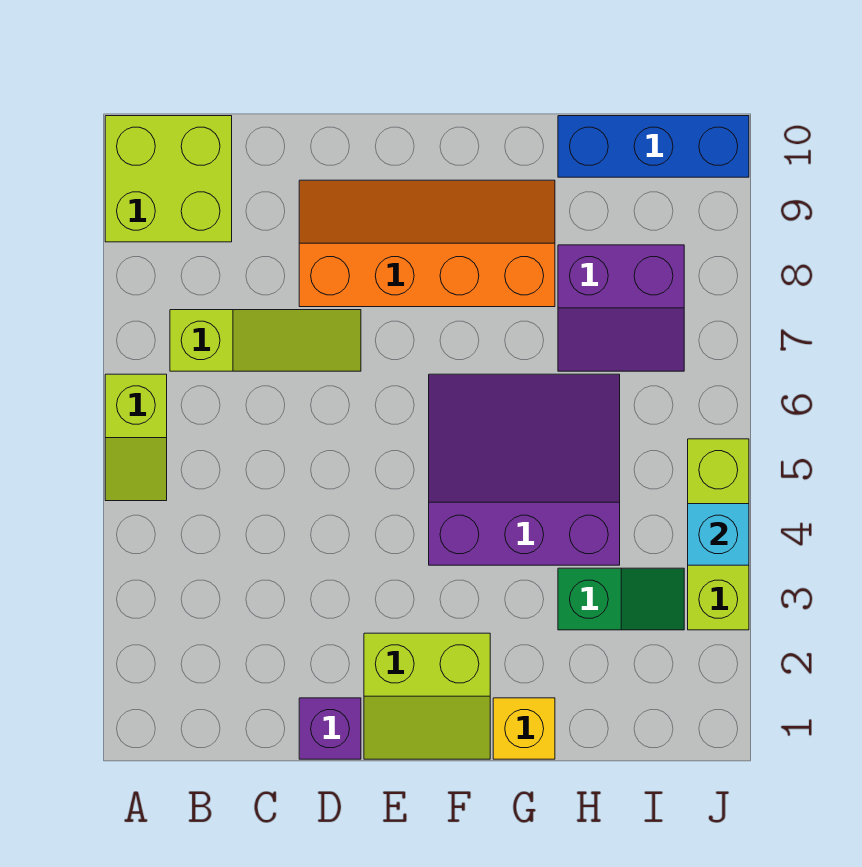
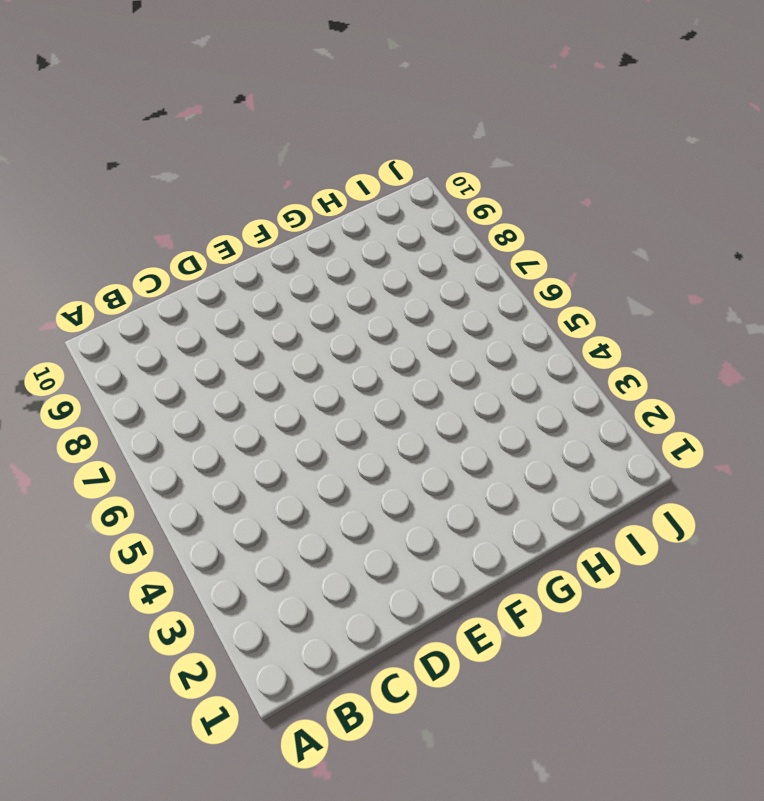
none -> lime slope A5:A6 level 1 top 6
none -> lime brick A9:B10 level 1
none -> lime slope B7:D7 level 1 top B

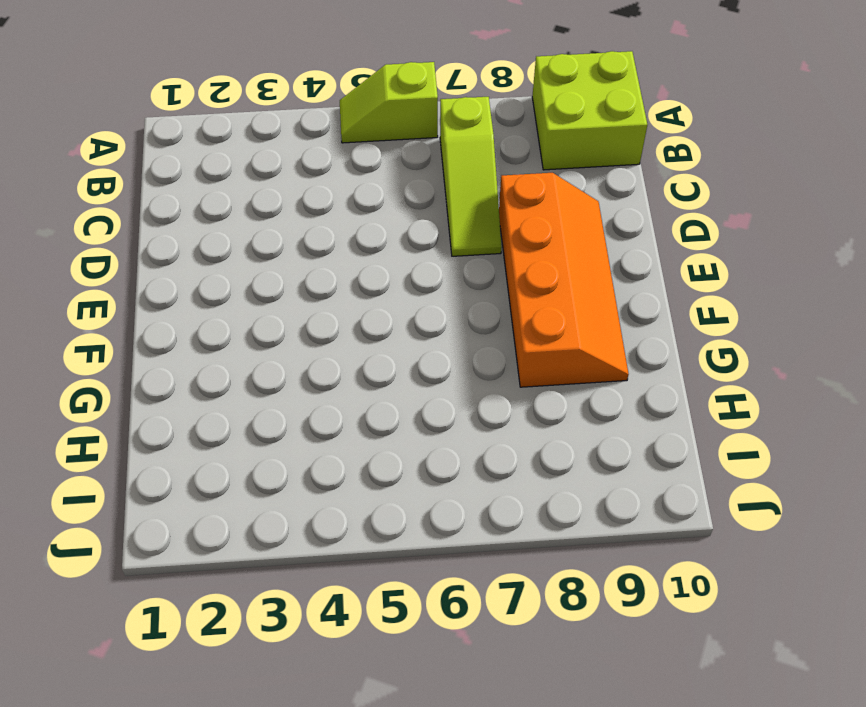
none -> purple brick D1 level 1
none -> lime slope E1:F2 level 1 top 2
none -> purple slope F4:H6 level 1 top 4

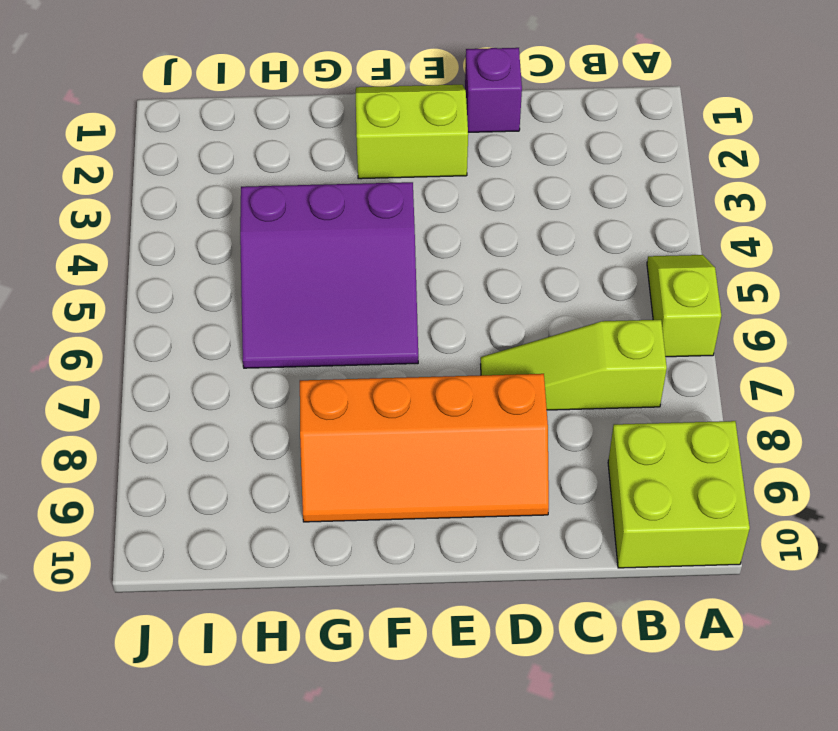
none -> yellow brick G1 level 1
none -> green slope H3:I3 level 1 top H
none -> purple slope H7:I8 level 1 top 8

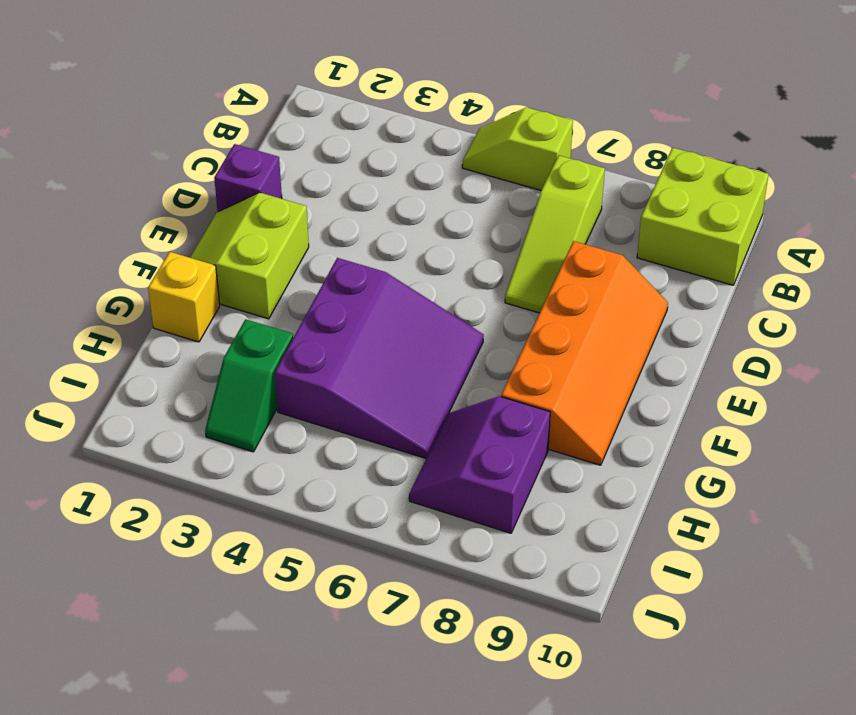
none -> blue brick H10:J10 level 1
none -> lime brick J3:J5 level 1
none -> cyan brick J4 level 2

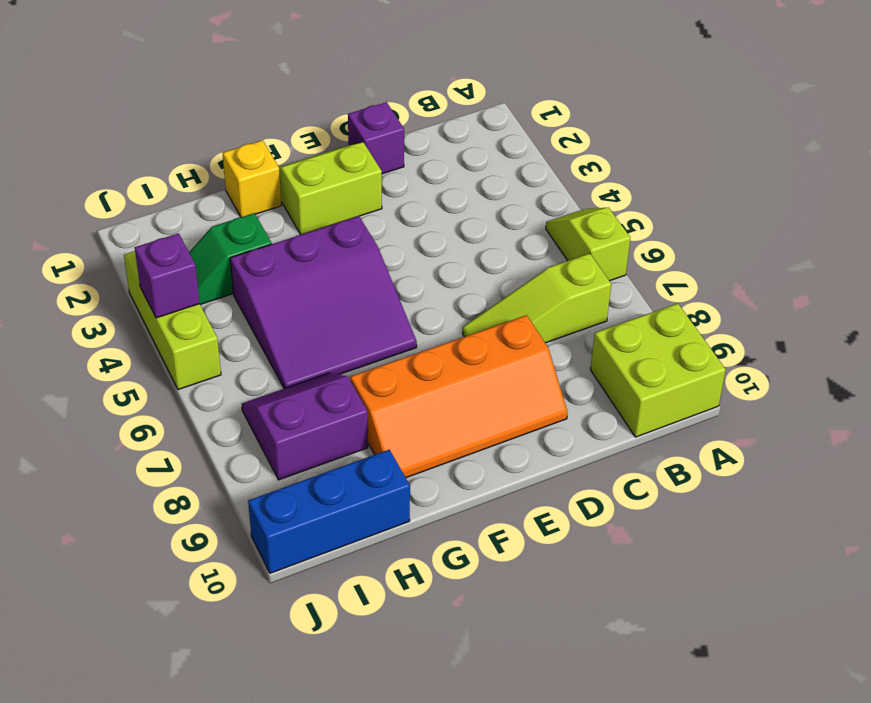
purple brick J4 level 2 -> cyan brick J4 level 2

